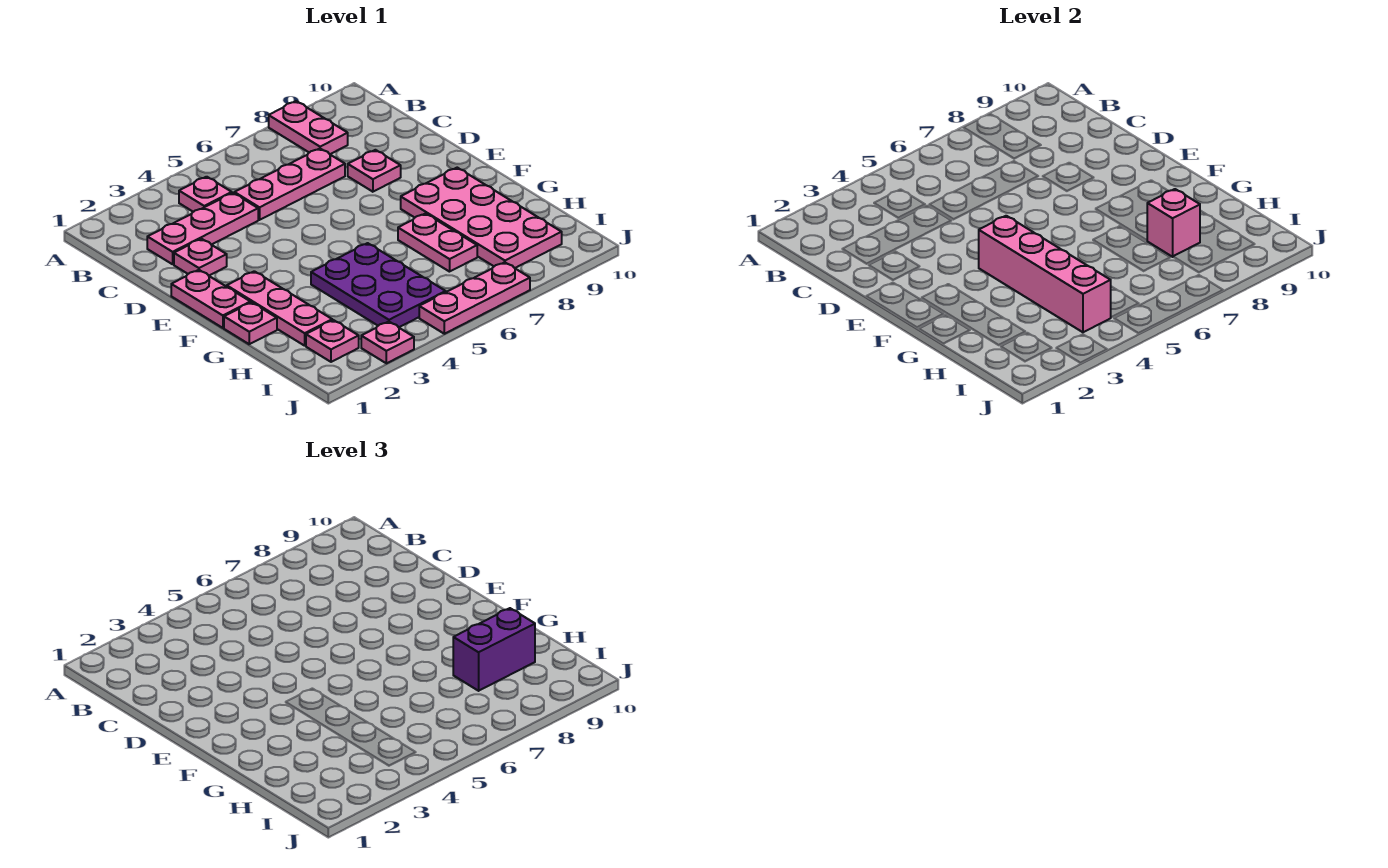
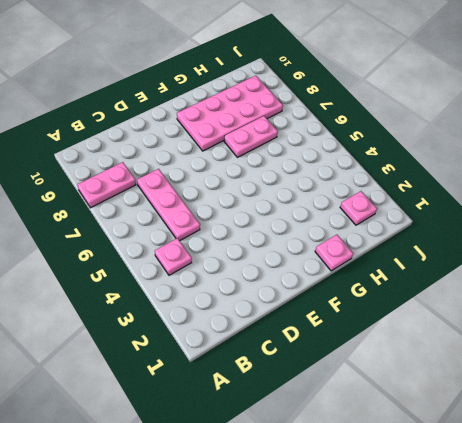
none -> pink plate C2:C4 level 1
none -> pink plate D2 level 1
none -> pink plate D8 level 1

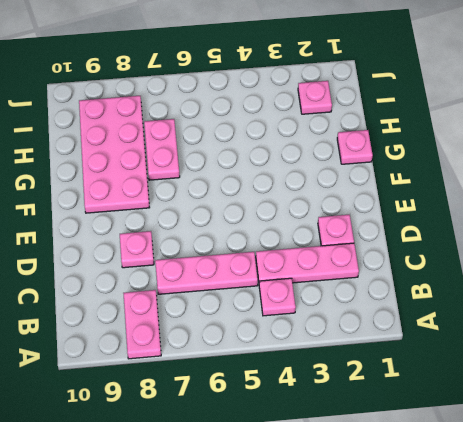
none -> pink plate E1:F1 level 1
none -> pink plate F2:H2 level 1
none -> purple plate G4:I5 level 1

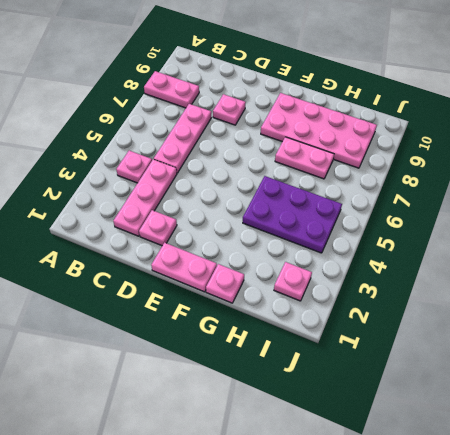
none -> pink plate F2:H2 level 1
none -> pink plate J3 level 1
none -> pink plate J5:J7 level 1

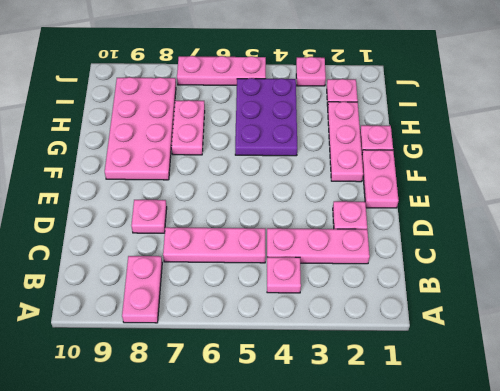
none -> pink brick F4:I4 level 2
none -> pink brick H8 level 2
none -> purple brick H8:H9 level 3

